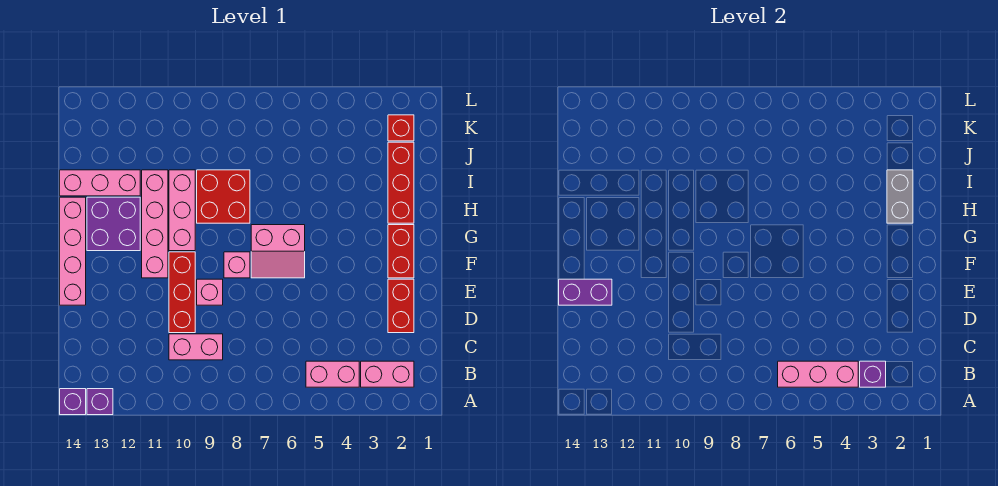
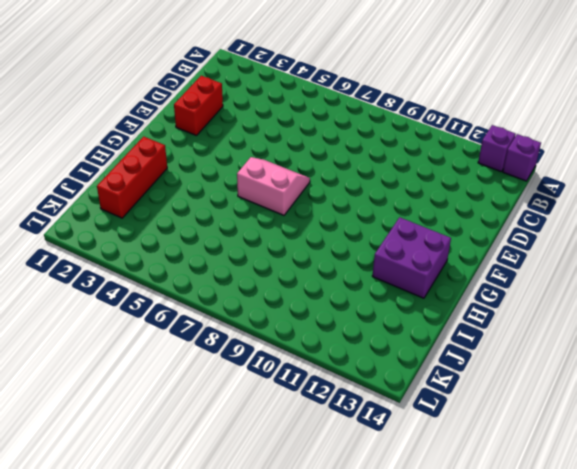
none -> pink brick B2:B3 level 1
none -> pink brick B4:B5 level 1
none -> pink brick C9:C10 level 1

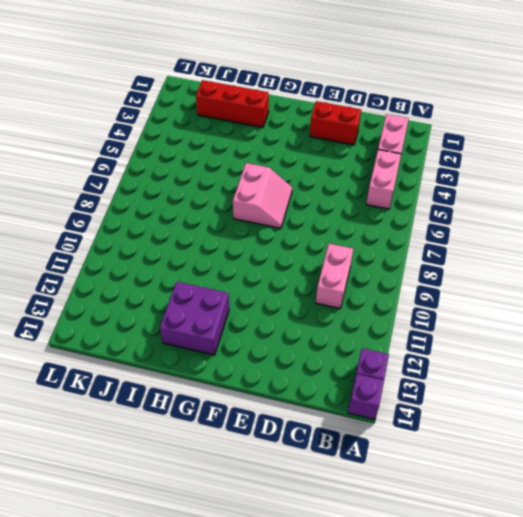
none -> red brick D10:F10 level 1
none -> pink brick E9 level 1
none -> pink brick E14:H14 level 1

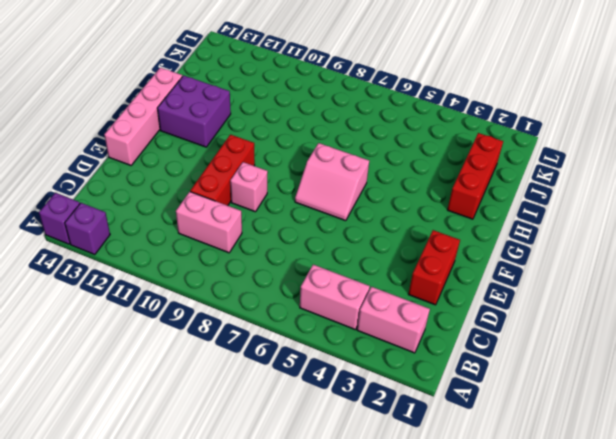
none -> red brick F2:G2 level 1
none -> pink brick F8 level 1
none -> pink brick F11:I11 level 1

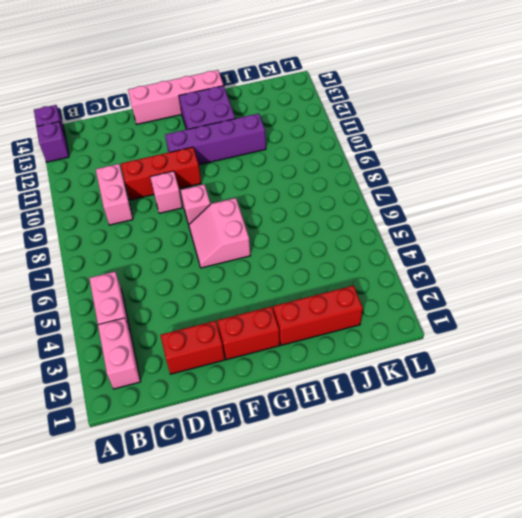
purple brick F11:I11 level 1 -> pink brick F11:I11 level 1
none -> pink brick G10:I10 level 1
none -> red brick H8:I9 level 1
none -> pink brick I12:I14 level 1

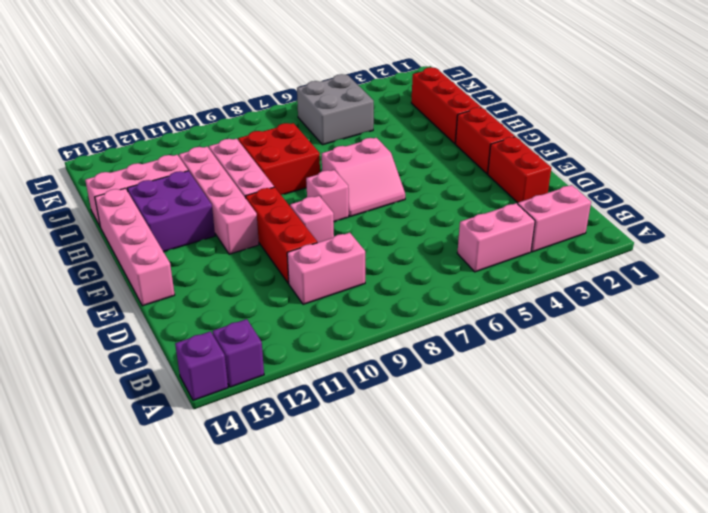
grey brick J5:K6 level 1 -> none
none -> red brick K2 level 1
none -> purple brick B3 level 2
none -> pink brick B4:B6 level 2

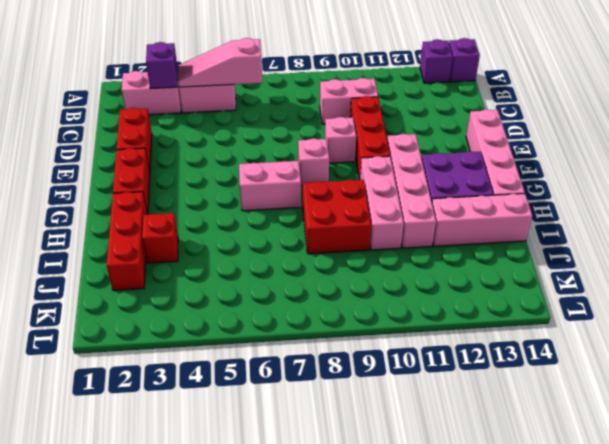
pink slope B4:B6 level 2 top 6 -> pink brick B4:B6 level 2
red brick I3 level 1 -> red brick K2 level 1
none -> purple brick E13:E14 level 2
none -> grey brick H2:I2 level 2

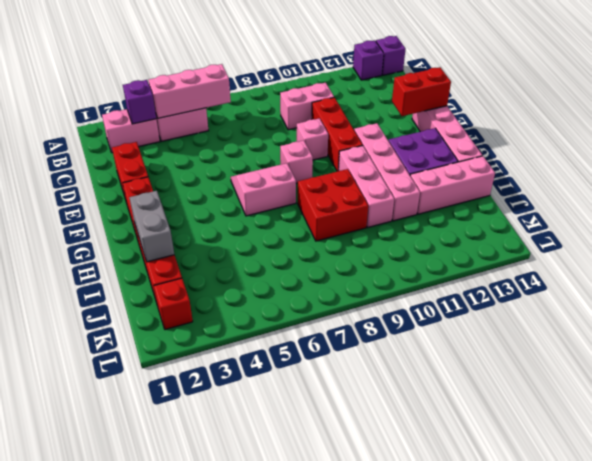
red brick E13:E14 level 2 -> purple brick E13:E14 level 2

